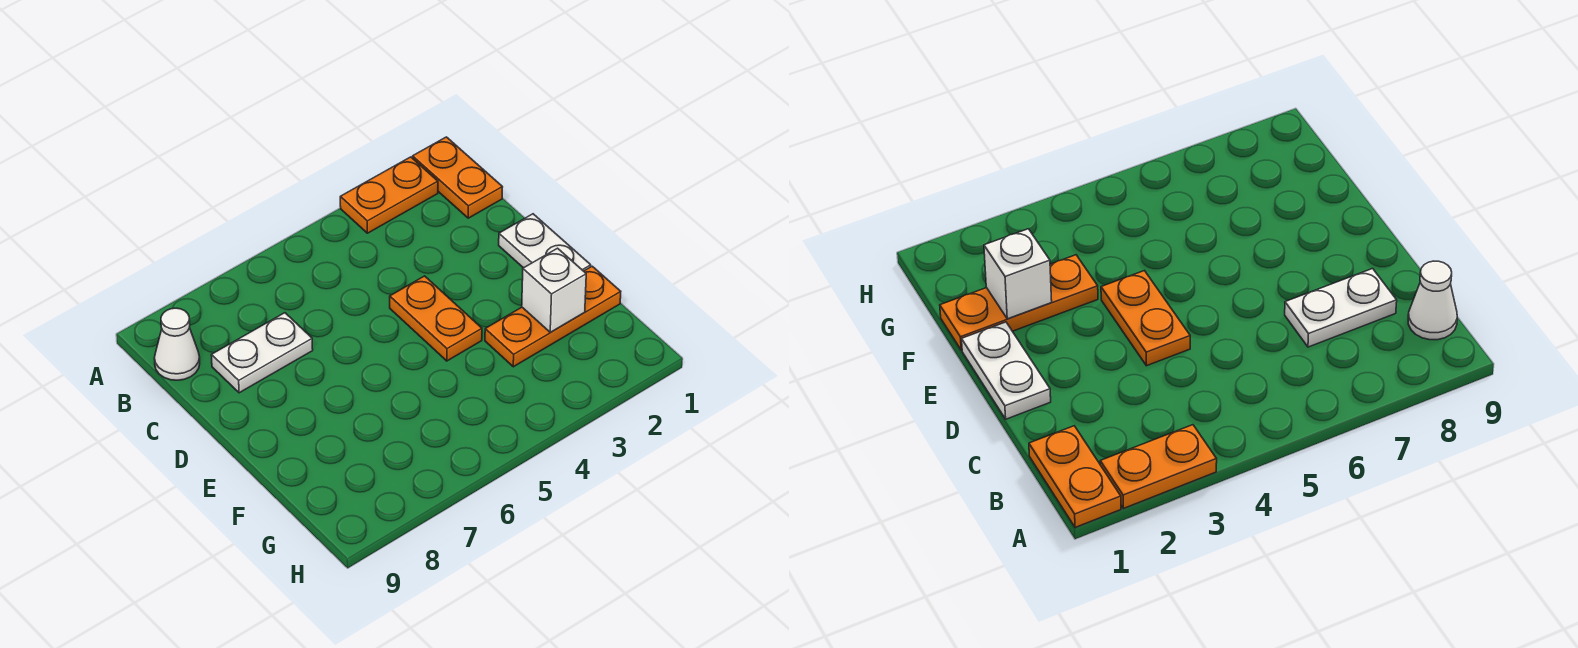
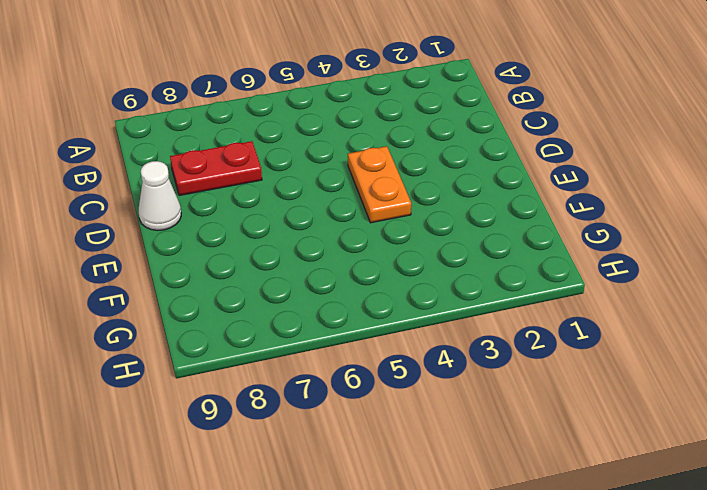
red plate C7:C8 level 1 -> white plate C7:C8 level 1
white cone D9 level 1 -> white cone B9 level 1
none -> orange plate A1:B1 level 1
none -> orange plate A2:A3 level 1

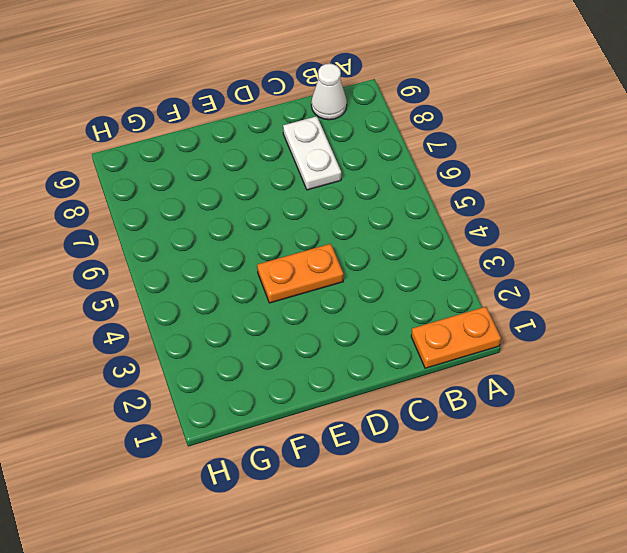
none -> orange plate A2:A3 level 1
none -> white plate D1:E1 level 1

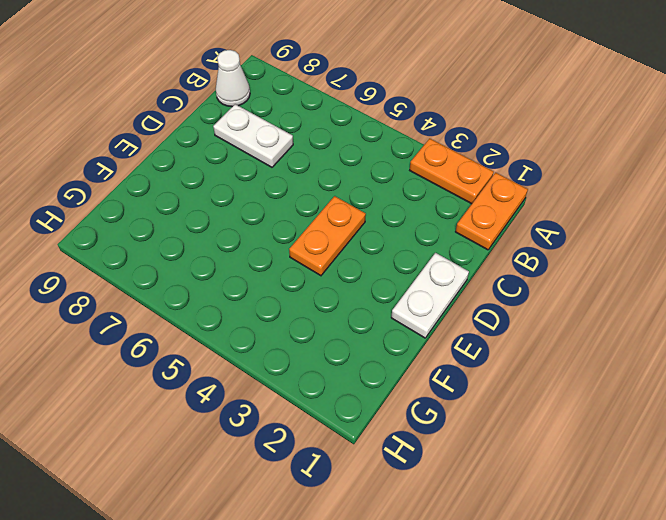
none -> orange plate F1:F3 level 1
none -> white brick F2 level 2

